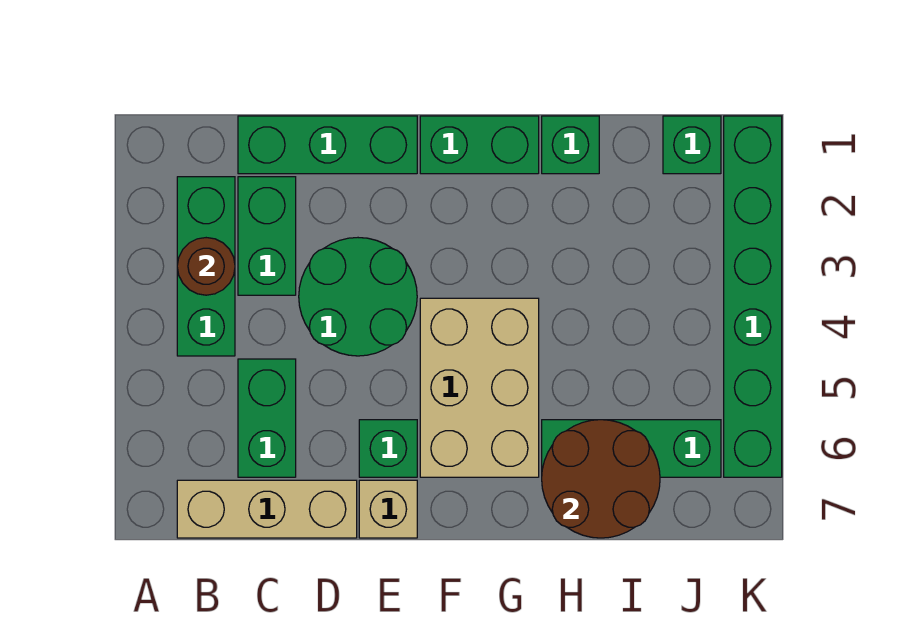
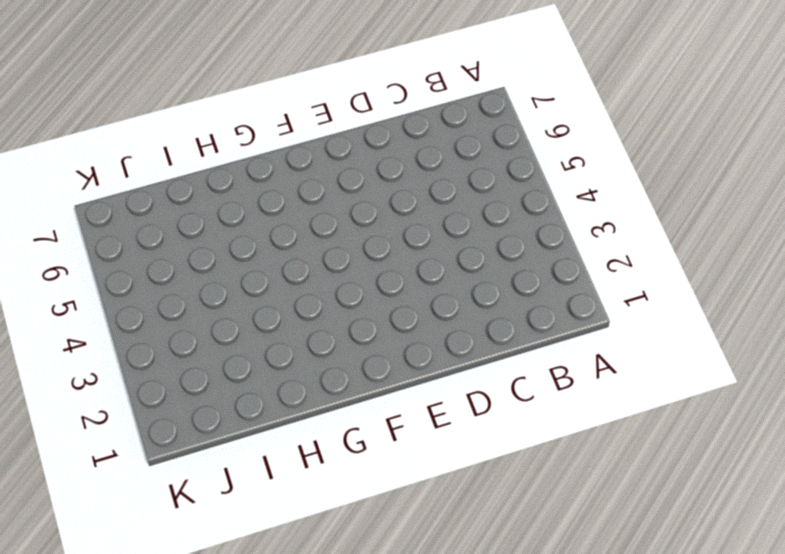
none -> green brick B2:B4 level 1
none -> tan brick B7:D7 level 1
none -> green brick C1:E1 level 1

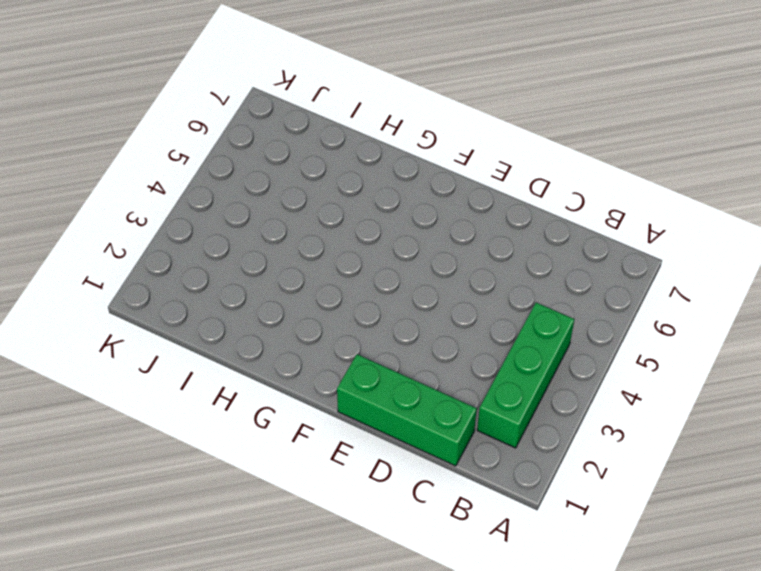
none -> tan brick B7:D7 level 1
none -> green brick C2:C3 level 1
none -> green brick C5:C6 level 1

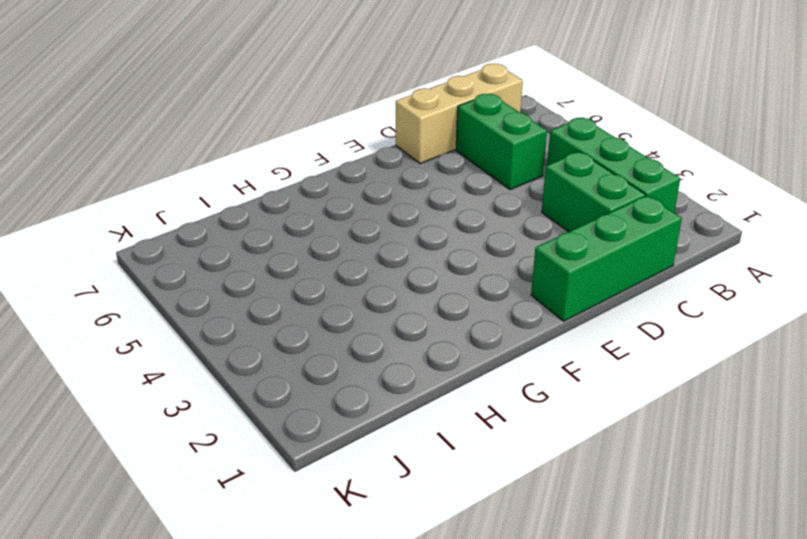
none -> green round brick D3:E4 level 1
none -> green brick E6 level 1
none -> tan brick E7 level 1

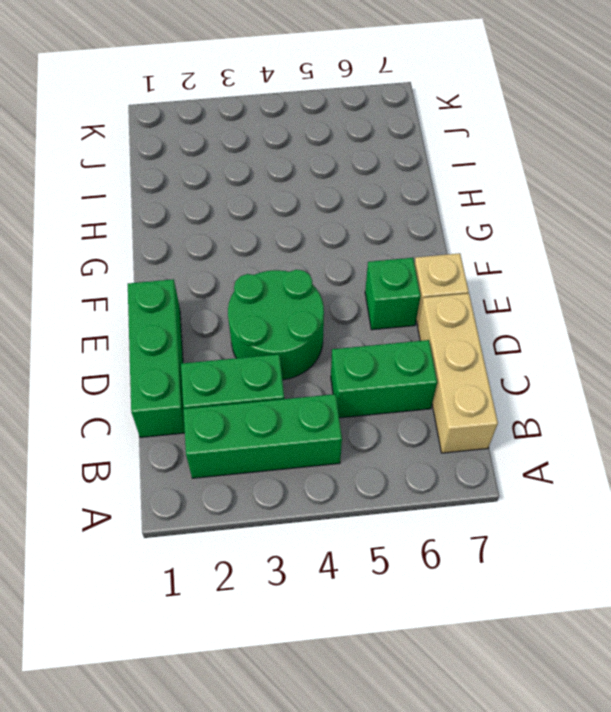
none -> green brick F1:G1 level 1
none -> tan brick F4:G6 level 1
none -> green brick H1 level 1

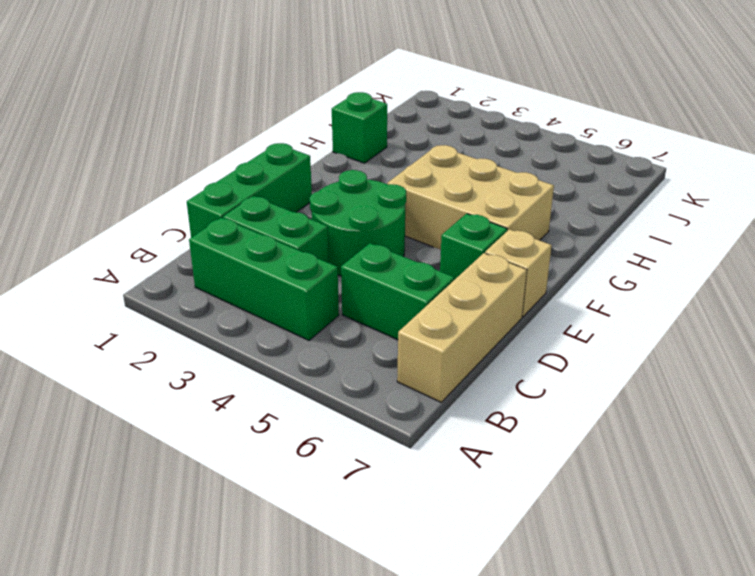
none -> green brick F1:G1 level 1
none -> green brick H6:J6 level 1
none -> green brick J1 level 1

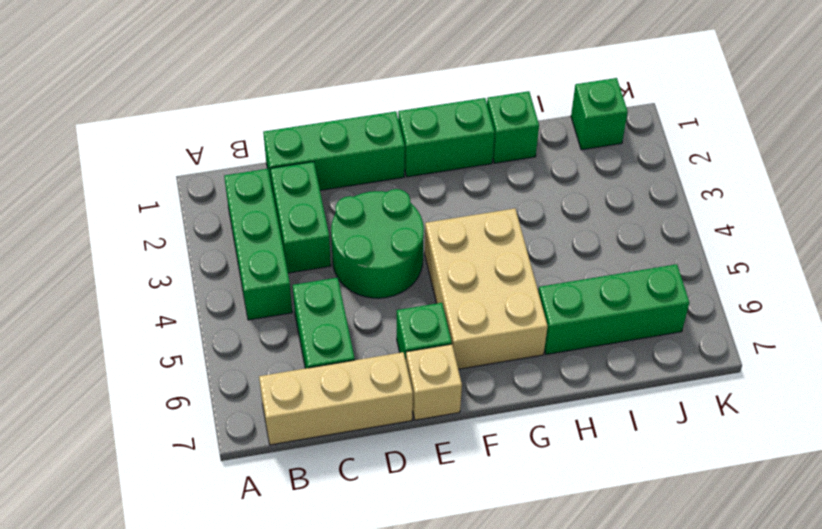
none -> green brick K1:K6 level 1
none -> brown round brick B3 level 2
none -> brown round brick H6:I7 level 2

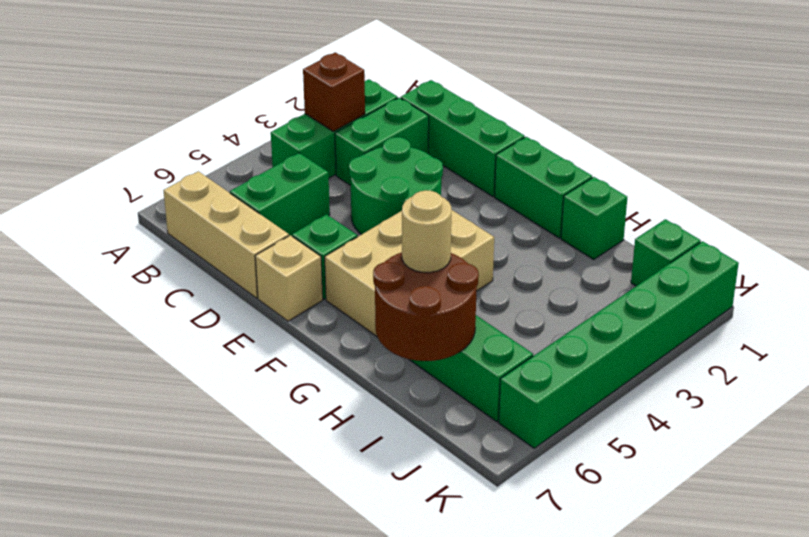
brown brick B3 level 2 -> brown round brick B3 level 2
tan round brick H6 level 3 -> none

